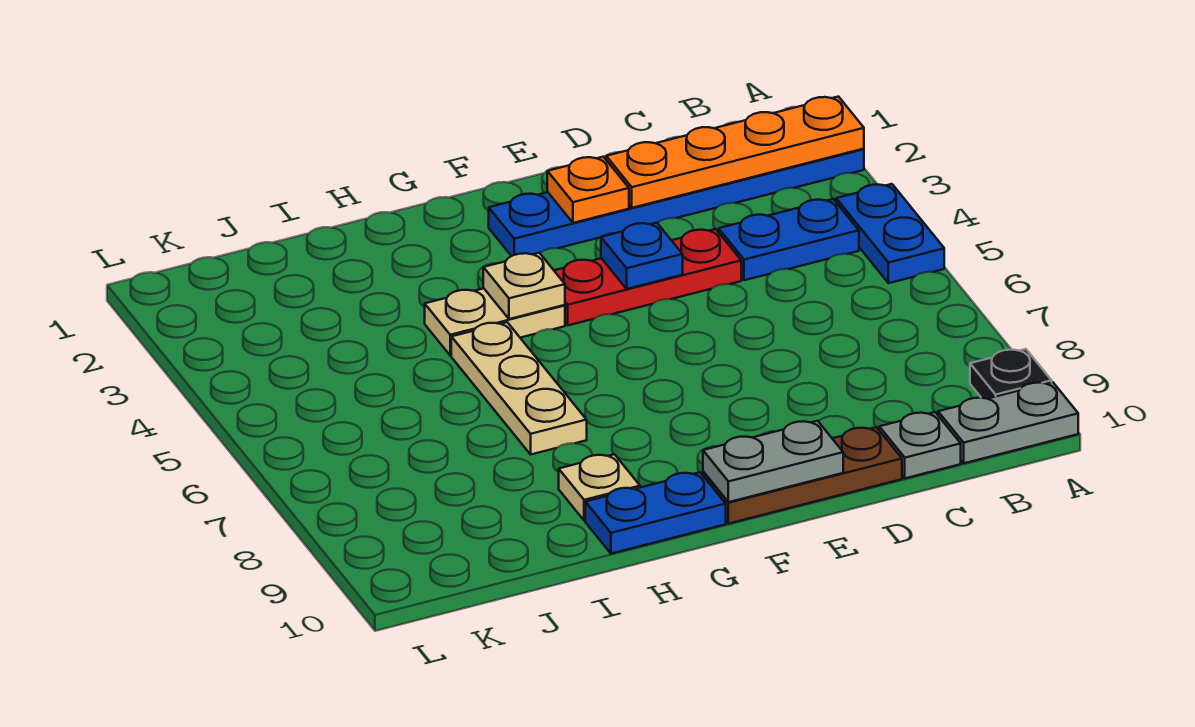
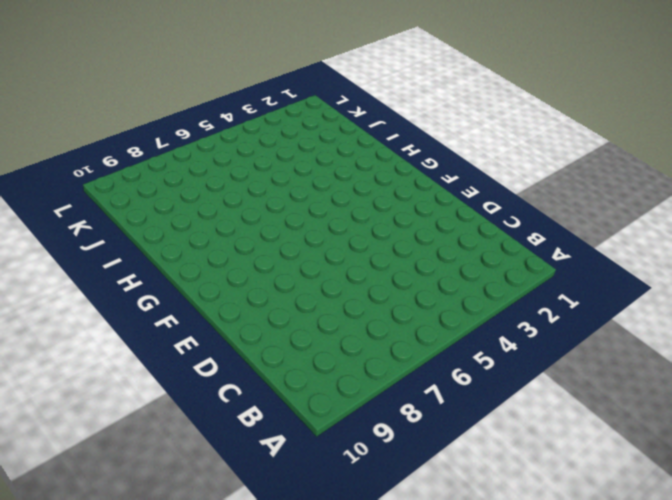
none -> blue plate A2:F2 level 1
none -> blue plate A4:A5 level 1
none -> black plate A9 level 1

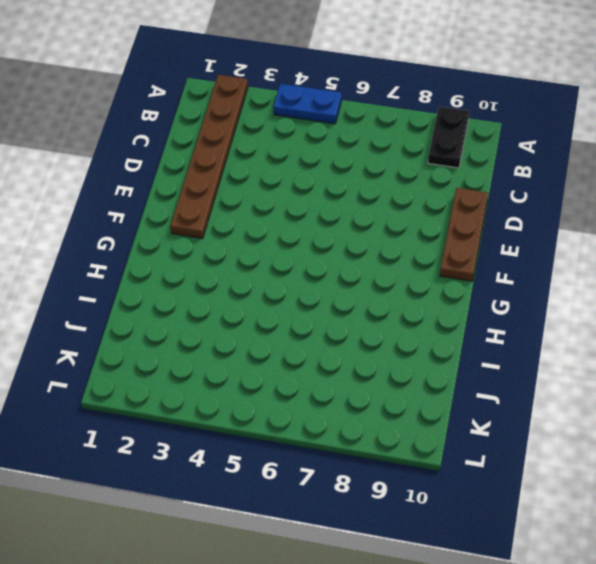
brown plate A2:F2 level 1 -> blue plate A2:F2 level 1
black plate A9:B9 level 1 -> black plate A9 level 1
none -> grey plate A10:B10 level 1
none -> blue plate B4:C4 level 1
none -> grey plate C10 level 1

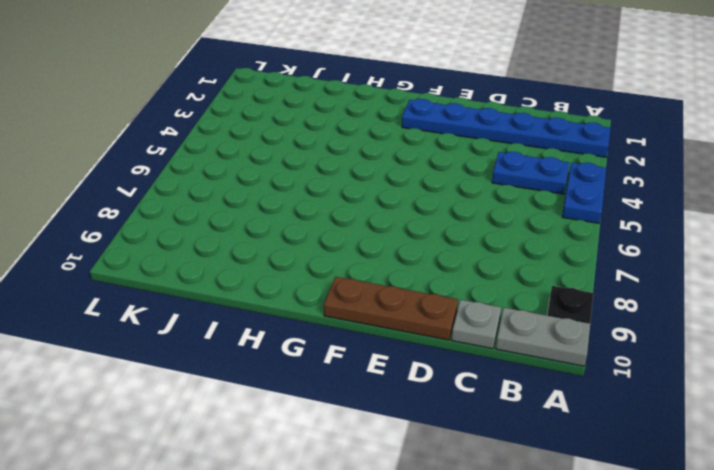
none -> red plate D4:F4 level 1
none -> tan plate G4:H4 level 1
none -> blue plate G10:H10 level 1

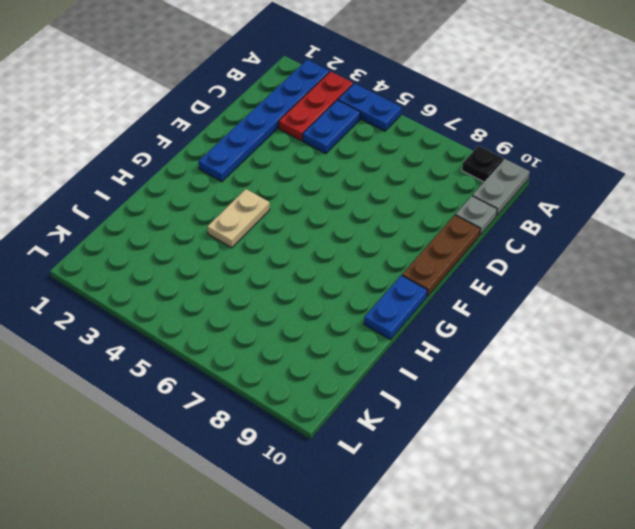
red plate A3:C3 level 1 -> red plate D4:F4 level 1
none -> tan plate H5:H7 level 1
none -> tan plate H9 level 1
none -> orange plate A2:D2 level 2

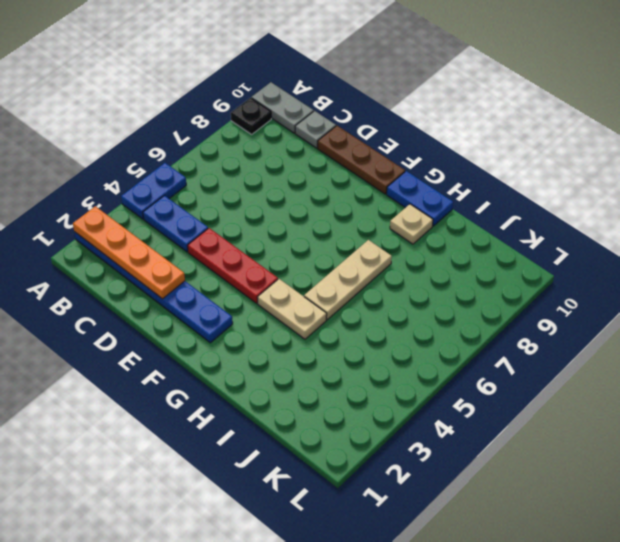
none -> orange plate E2 level 2
none -> blue plate E4 level 2
none -> grey plate E10:F10 level 2

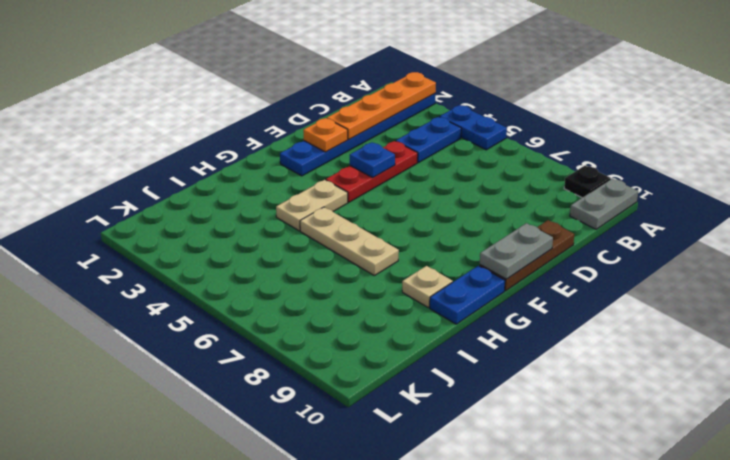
none -> grey plate C10 level 1
none -> tan plate G4 level 2

